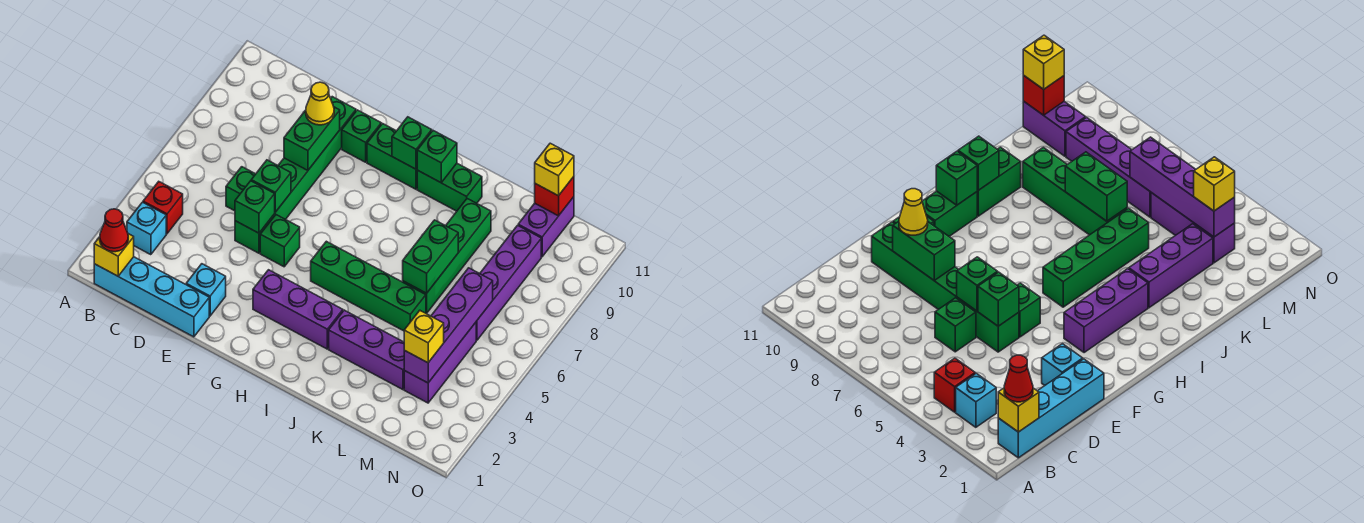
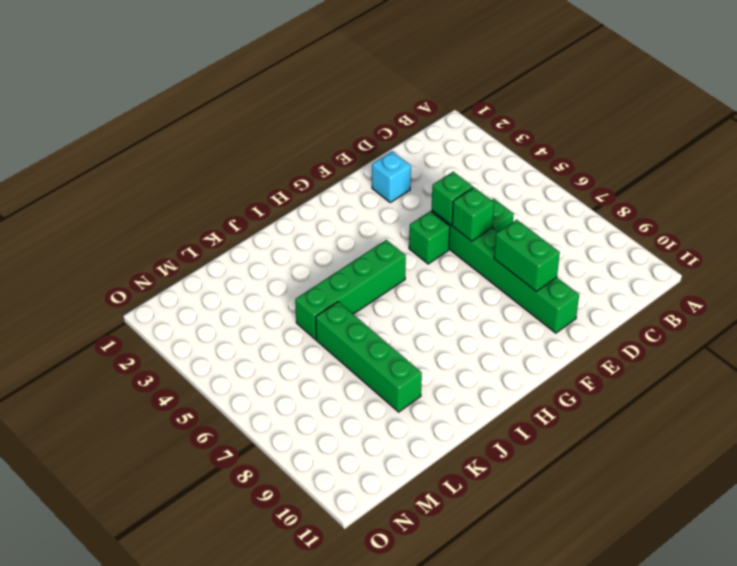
none -> cyan brick B1:E1 level 1
none -> cyan brick B3 level 1
none -> red brick B4 level 1
none -> green brick F10 level 1

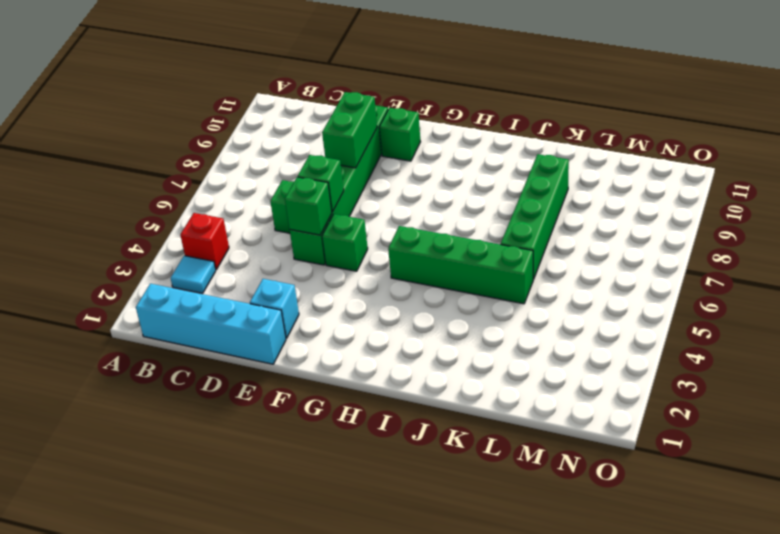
cyan tile B3 level 1 -> cyan brick B3 level 1
none -> purple brick G3:I3 level 1
none -> green brick G10:H10 level 1
none -> green brick I10:J10 level 1
none -> purple brick J3:L3 level 1

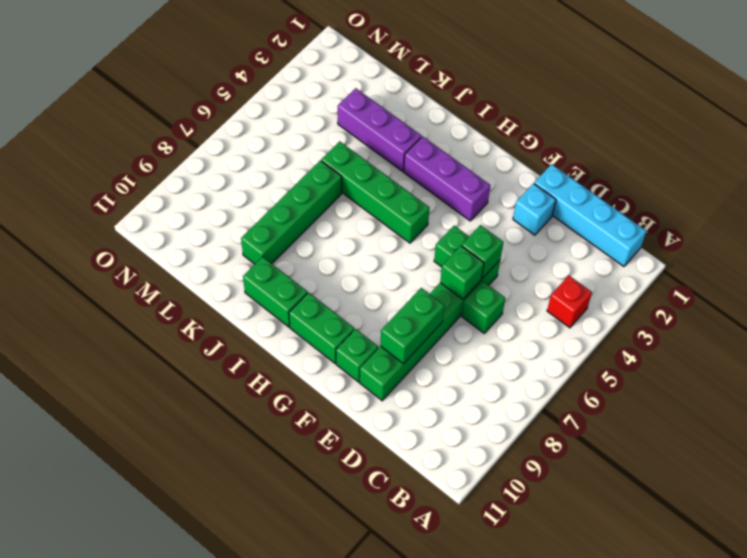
none -> cyan brick B3 level 1
none -> purple brick M3:M5 level 1
none -> purple brick M6:M9 level 1
none -> purple brick M10:M11 level 1

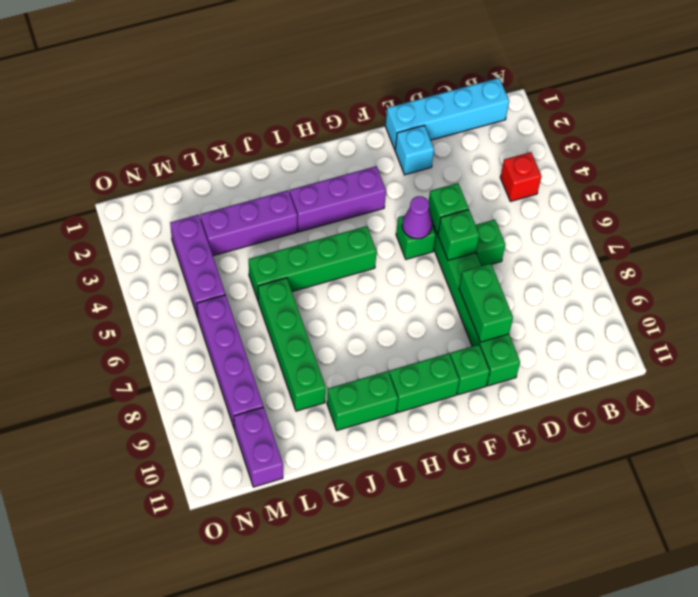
purple cone F5 level 2 -> none
none -> cyan brick B3 level 1
none -> yellow brick B1 level 2
none -> green brick H10 level 2
none -> green brick I10 level 2

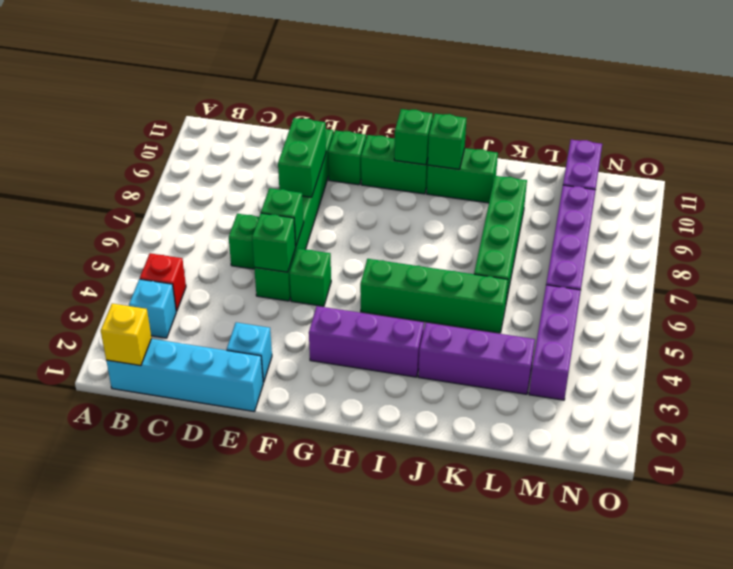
none -> green brick K6:K7 level 2
none -> purple brick M3:M6 level 2
none -> red brick M11 level 2
none -> red cone B1 level 3

